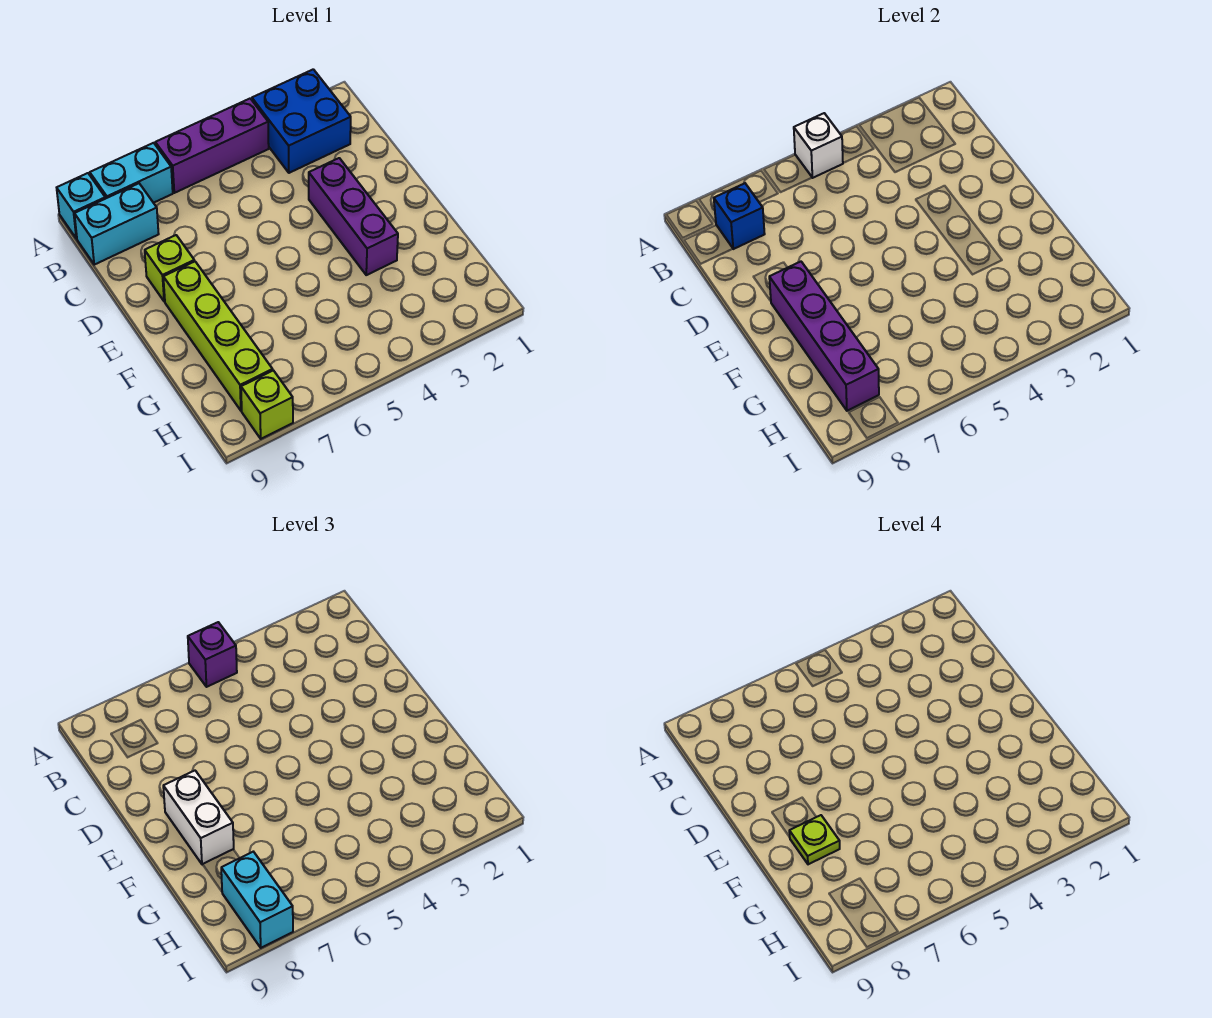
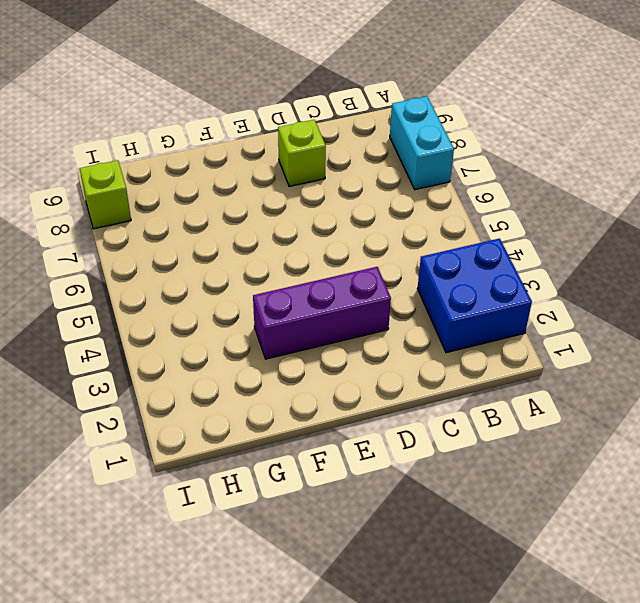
none -> purple brick A4:A6 level 1
none -> cyan brick A9 level 1
none -> cyan brick B8:B9 level 1

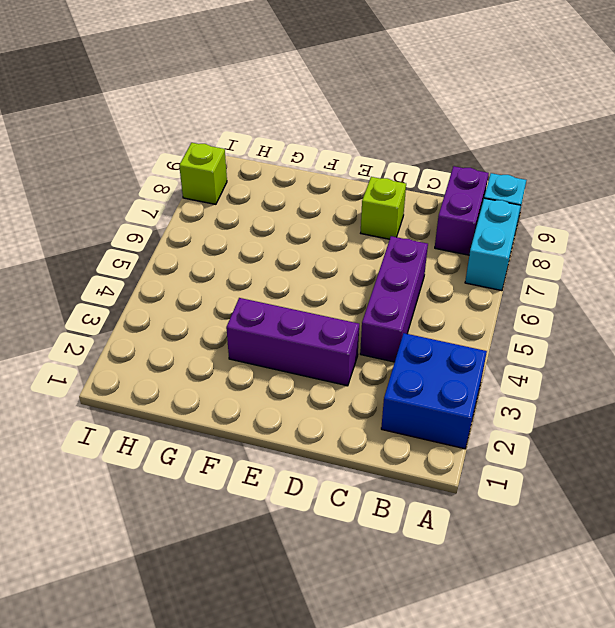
purple brick B8:B9 level 1 -> cyan brick B8:B9 level 1
purple brick C4:C6 level 1 -> purple brick A4:A6 level 1
none -> lime brick E8:H8 level 1
none -> white brick A5 level 2
none -> blue brick B8 level 2

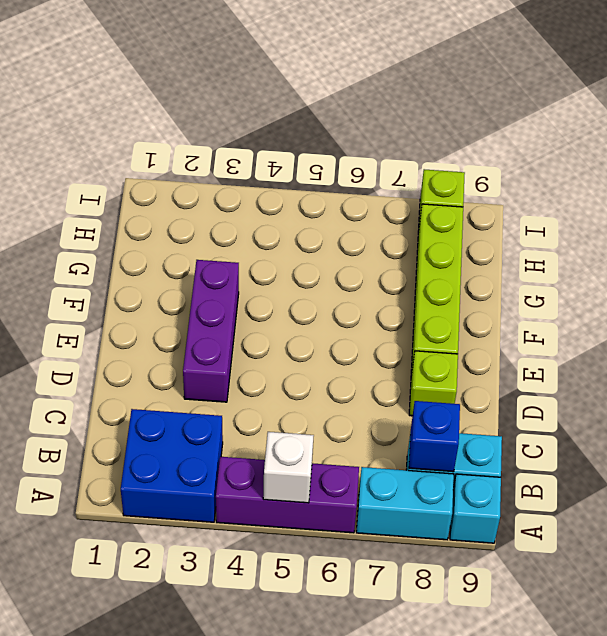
none -> purple brick E8:H8 level 2
none -> purple brick A5 level 3
none -> white brick E8:F8 level 3

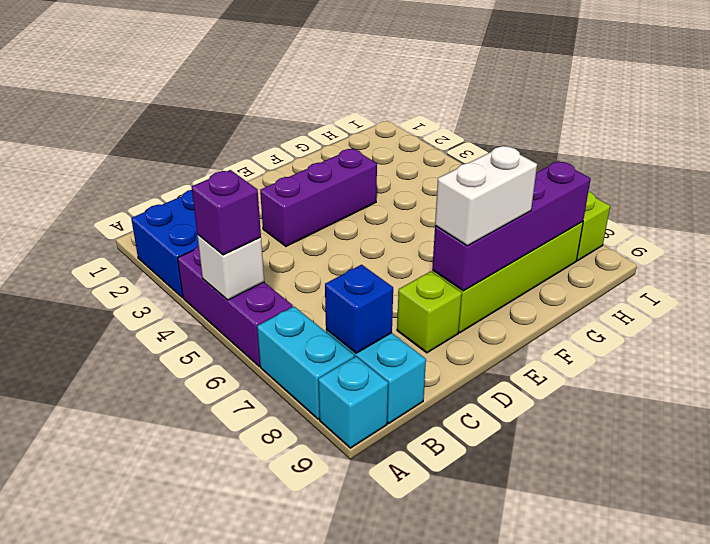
none -> cyan brick H8:I8 level 3
none -> lime plate F8 level 4

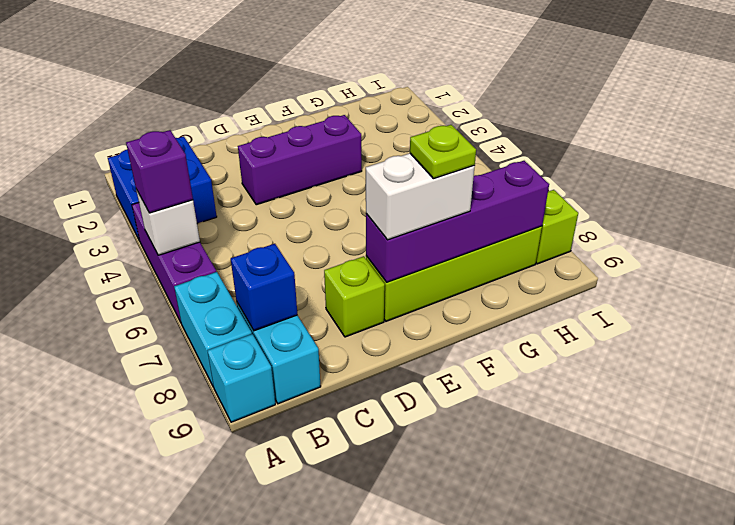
none -> cyan brick H8:I8 level 3

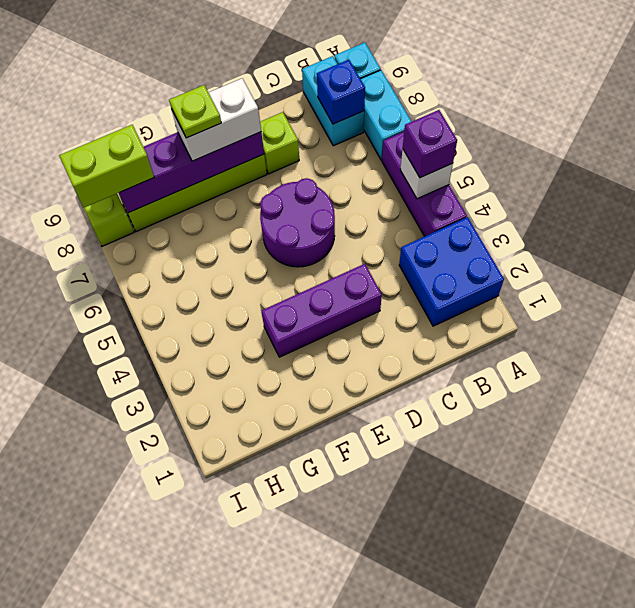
purple round brick D5:E6 level 1 -> none
lime brick H8:I8 level 3 -> cyan brick H8:I8 level 3

